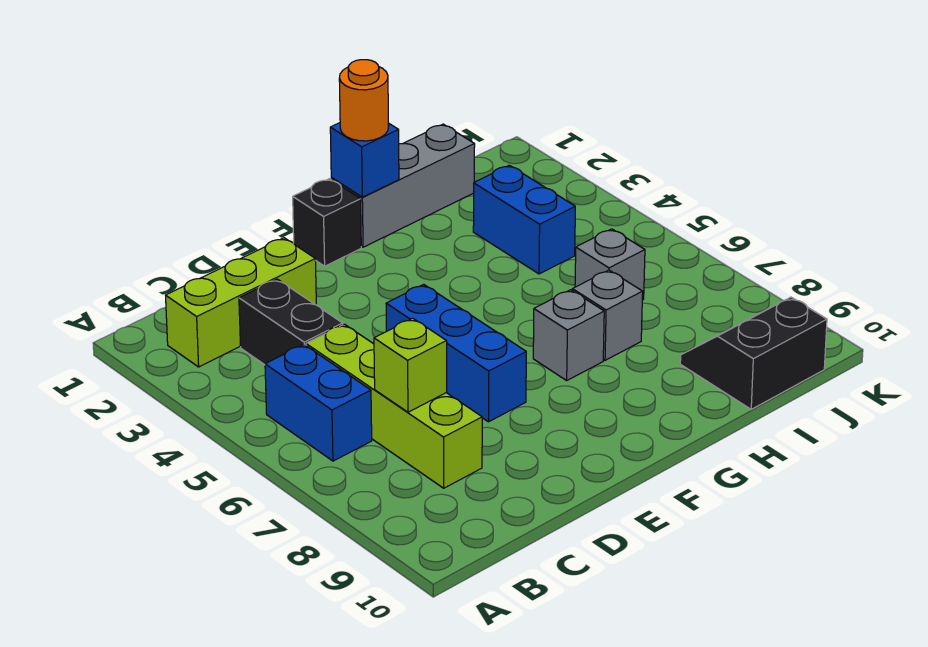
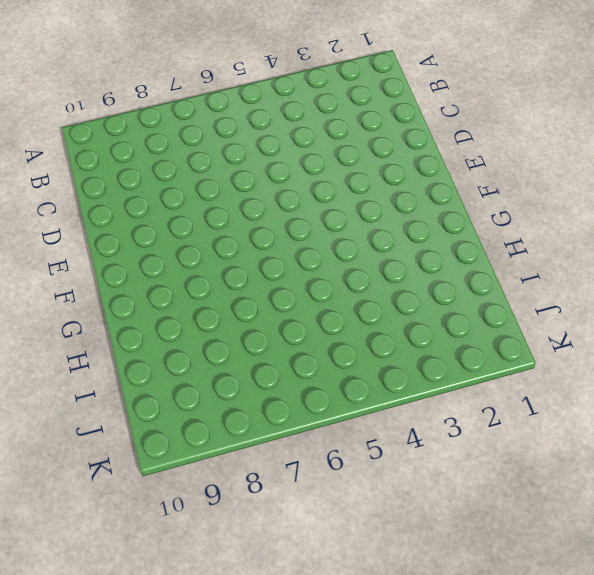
none -> lime brick B2:D2 level 1
none -> blue brick B5:B6 level 1
none -> black brick C3:C4 level 1

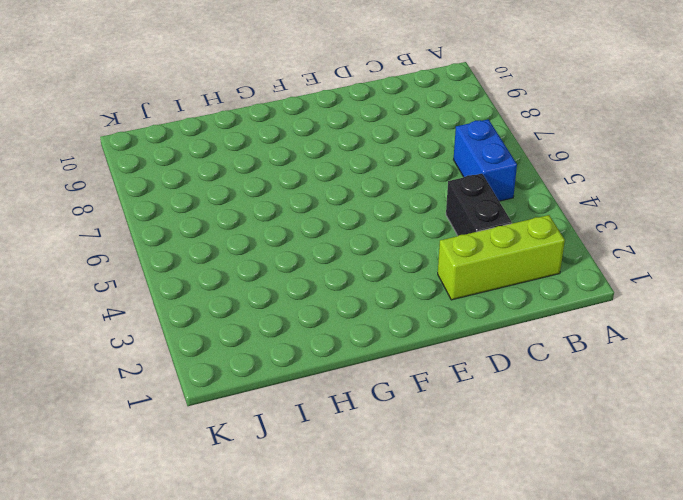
none -> lime brick C5:C8 level 1
none -> blue brick E5:E7 level 1
none -> black brick F1 level 1

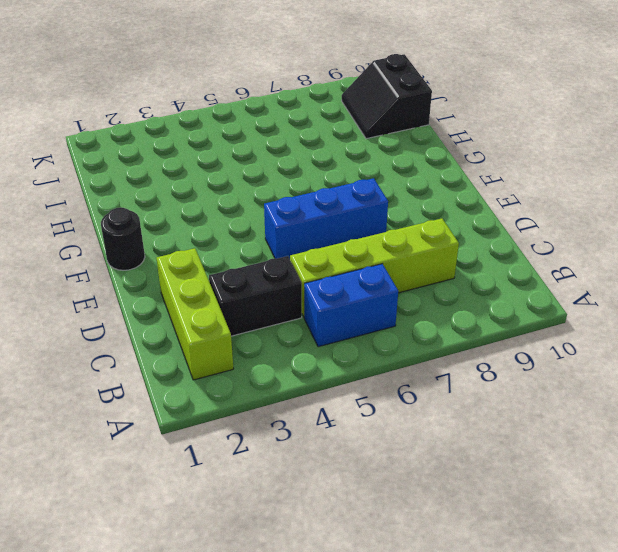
black round brick F1 level 1 -> black brick F1 level 1
none -> grey brick G1:I1 level 1
none -> grey brick G7 level 1
none -> grey brick H7 level 1

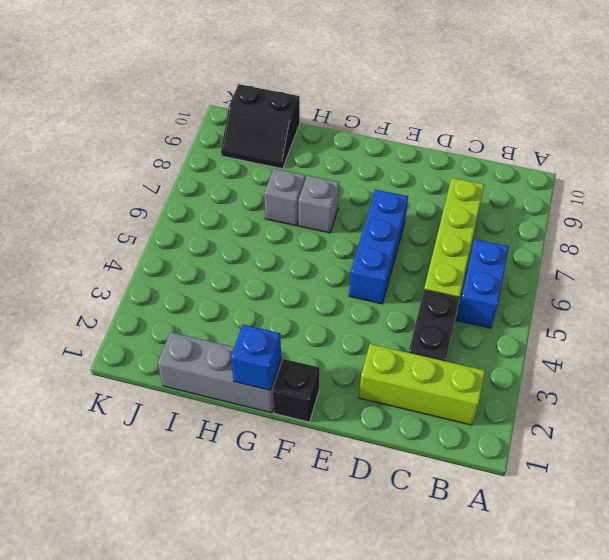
none -> blue brick I3:I4 level 1
none -> grey brick I6 level 1
none -> lime brick C7 level 2

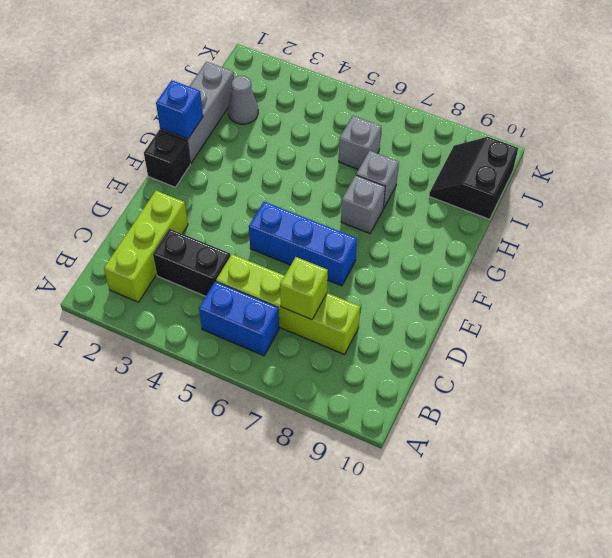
grey cone I2 level 1 -> none
none -> blue brick I3:I4 level 1
none -> orange round brick G1 level 3

